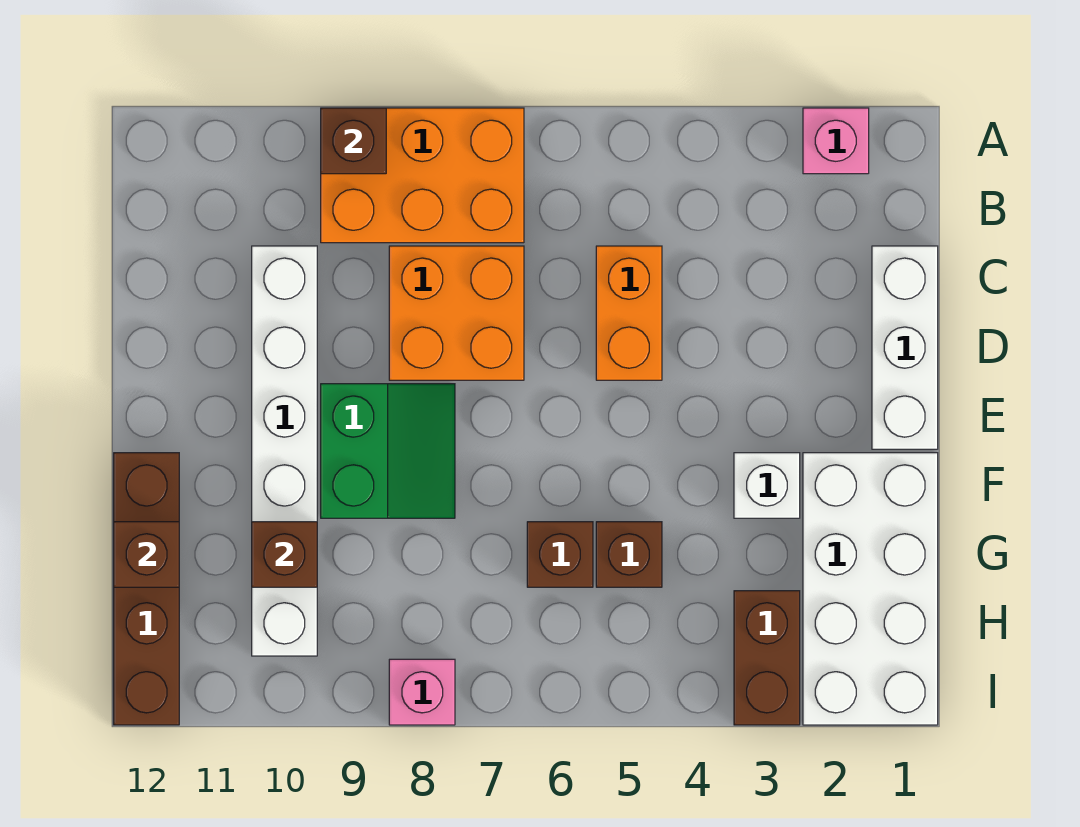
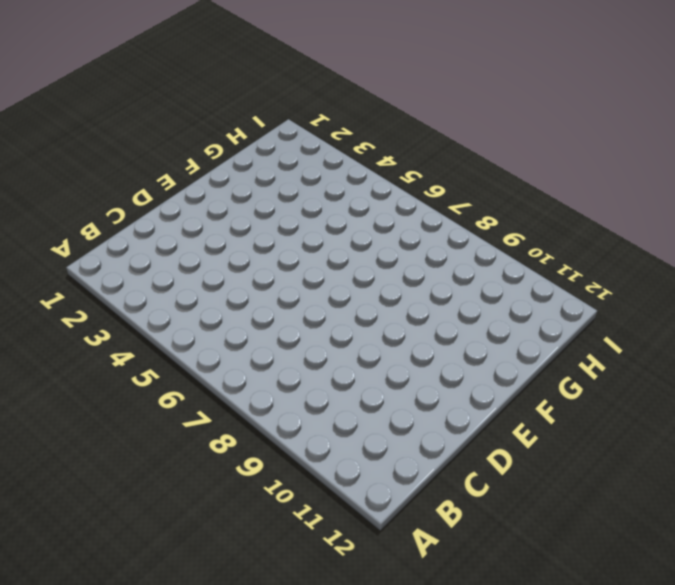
none -> pink brick A2 level 1
none -> orange brick A7:B9 level 1
none -> white brick C1:E1 level 1

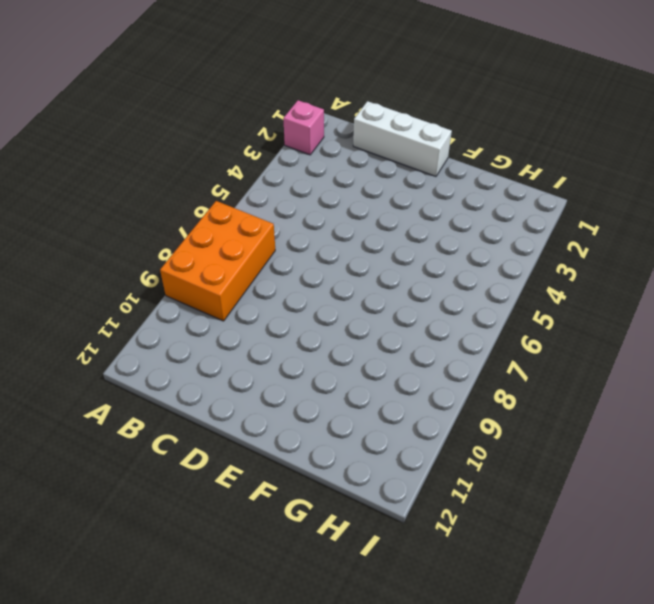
none -> orange brick C5:D5 level 1
none -> orange brick C7:D8 level 1
none -> white brick C10:H10 level 1

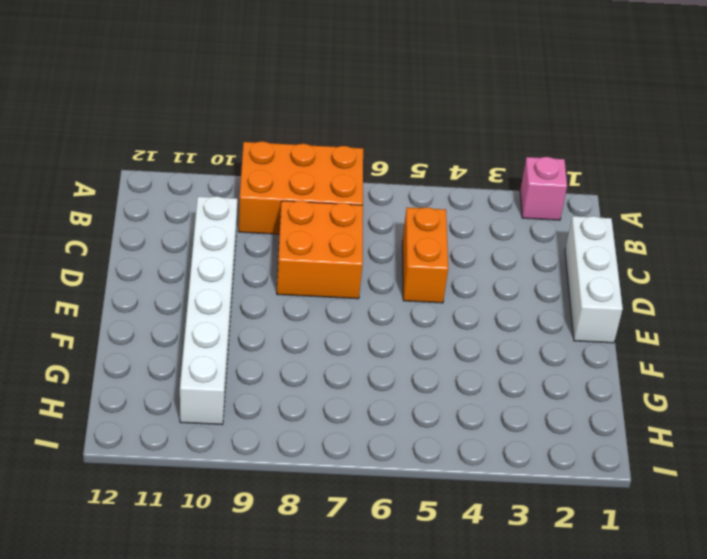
none -> green slope E8:F9 level 1 top 9
none -> white brick F1:I2 level 1
none -> white brick F3 level 1

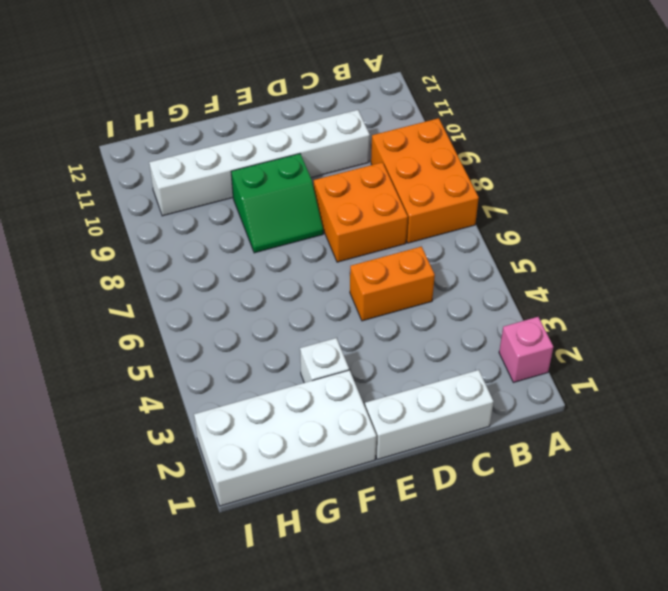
none -> brown brick F12:I12 level 1
none -> brown brick G5 level 1
none -> brown brick G6 level 1

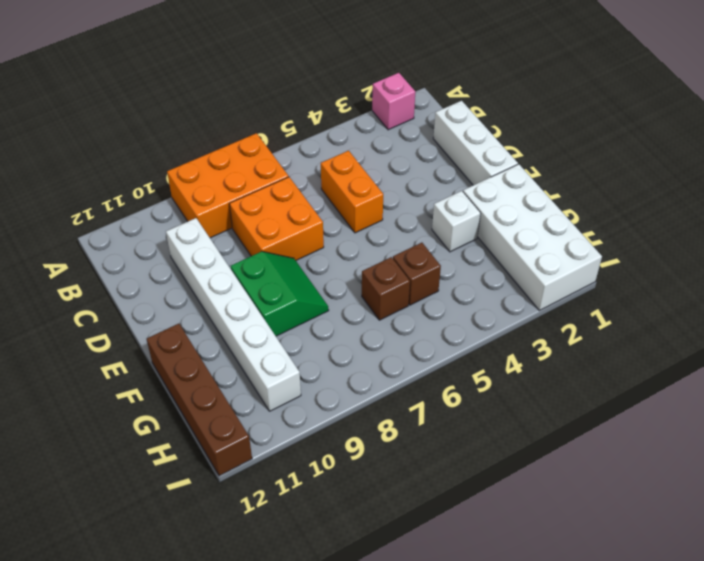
none -> brown brick H3:I3 level 1
none -> pink brick I8 level 1
none -> brown brick A9 level 2

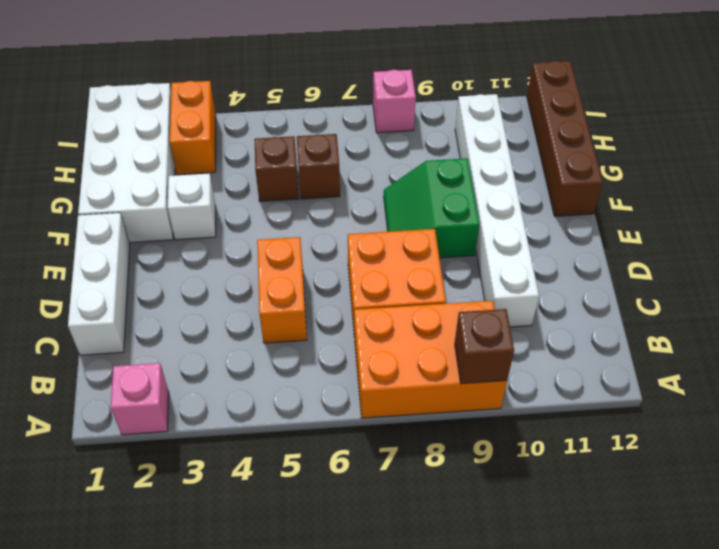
orange brick H3:I3 level 1 -> brown brick H3:I3 level 1
none -> brown brick G10 level 2
none -> brown brick G12 level 2

